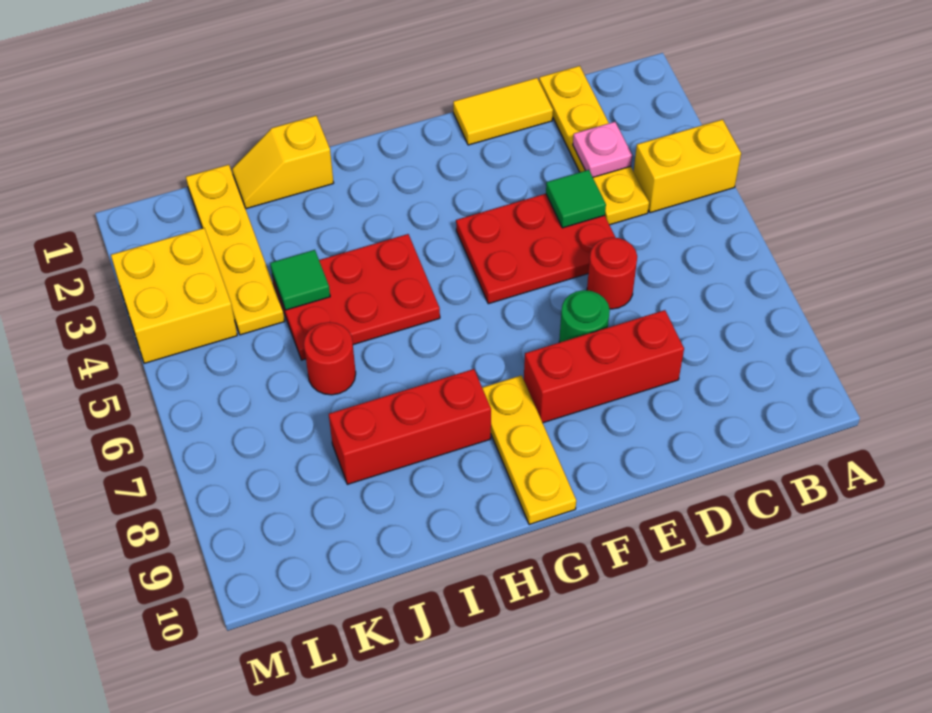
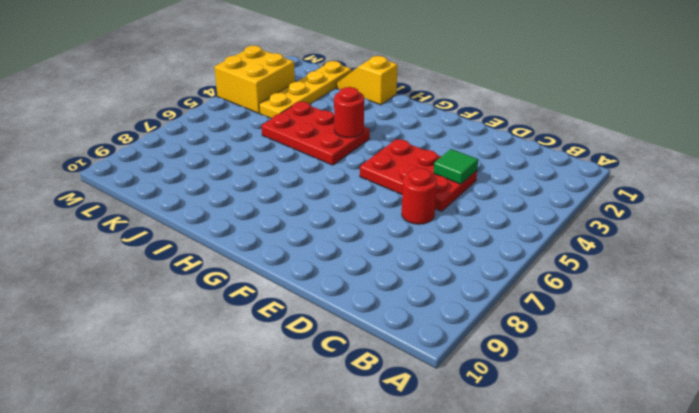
red round brick H4 level 2 -> red round brick J6 level 1
none -> yellow brick A4:B4 level 1
none -> yellow plate C1:C4 level 1
none -> yellow tile D1:E1 level 1

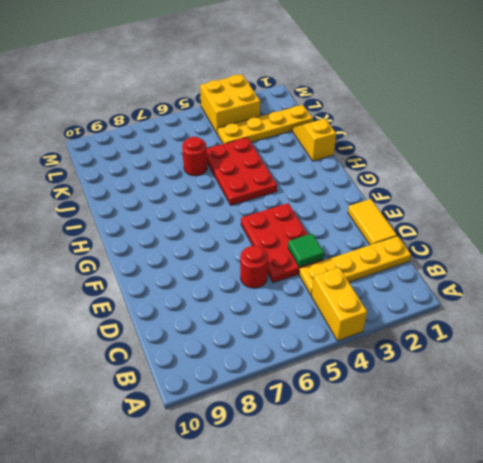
none -> red brick D8:F8 level 1
none -> green round brick E7 level 1
none -> yellow plate G8:G10 level 1

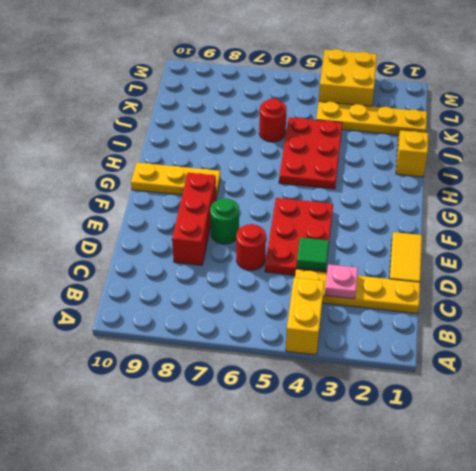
none -> red brick H8:J8 level 1
none -> green tile J4 level 2

